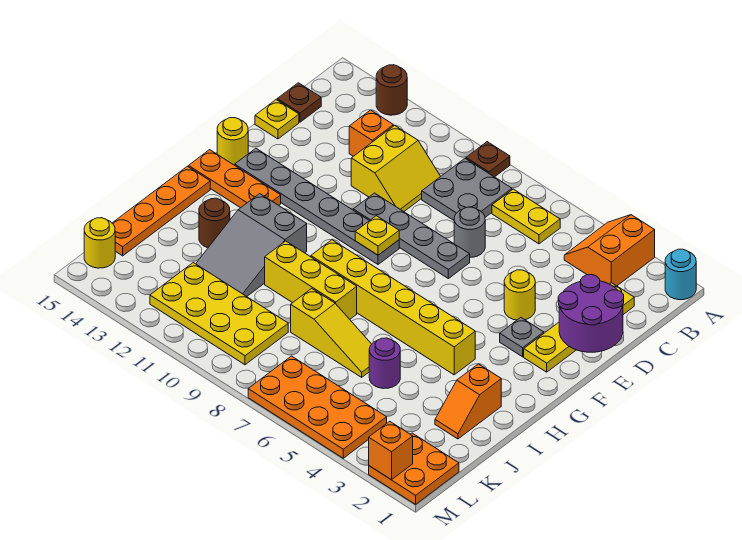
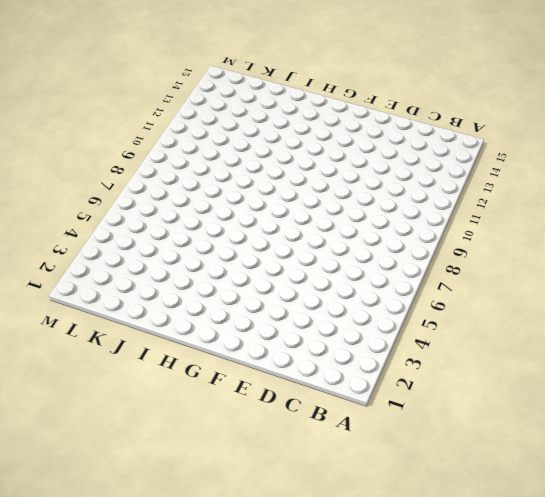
none -> cyan round brick A1 level 1
none -> orange slope A3:B4 level 1 top 3
none -> brown plate A9 level 1
none -> brown round brick A13 level 1

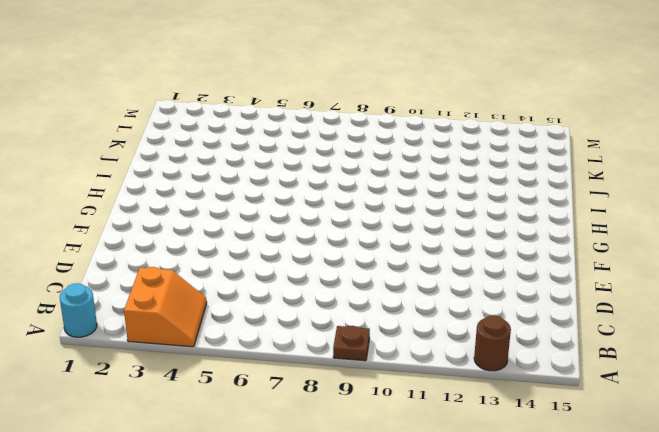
none -> yellow plate B6:B7 level 1
none -> grey plate B8:C9 level 1
none -> yellow plate C2:F2 level 1
none -> yellow slope C10:D11 level 1 top 11

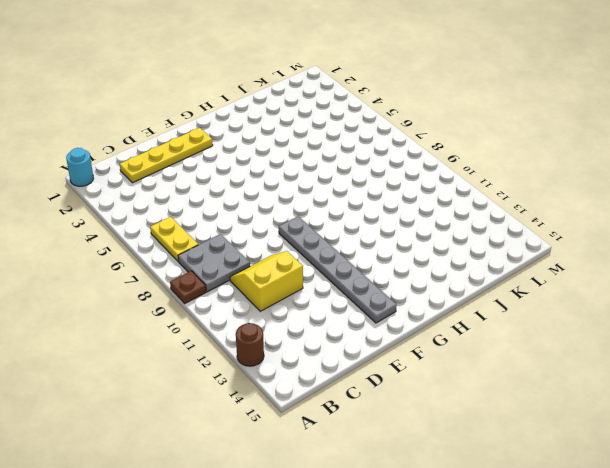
none -> orange slope A3:B4 level 1 top 3
none -> orange brick C12 level 1
none -> brown plate C15 level 1
none -> grey round brick D7 level 1

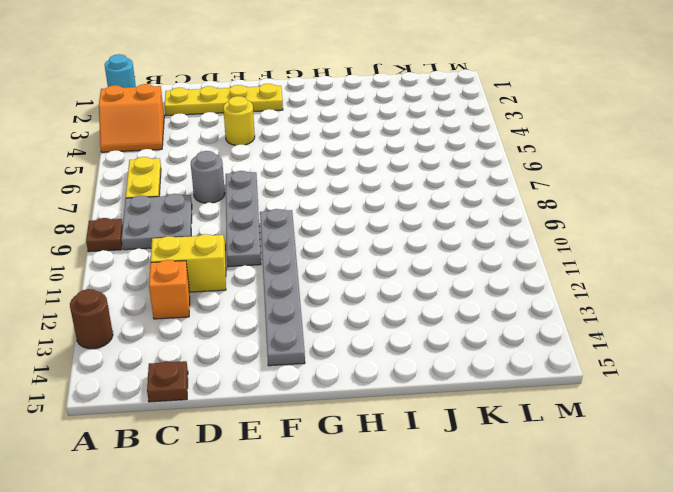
none -> yellow plate D15 level 1
none -> grey plate F3 level 1
none -> yellow round brick F15 level 1
none -> orange plate G13:G15 level 1

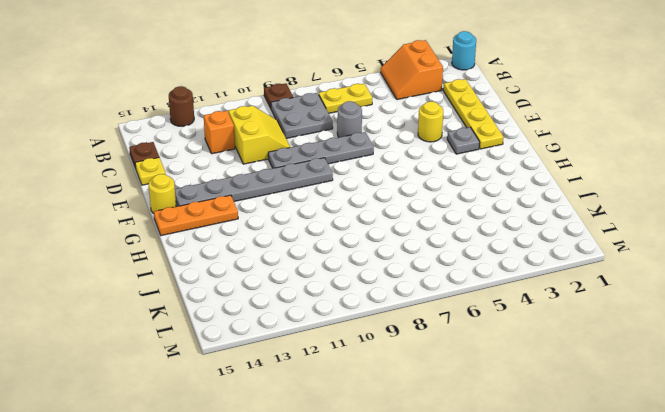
none -> yellow brick H4:H9 level 1
none -> grey slope H11:J12 level 1 top H
none -> orange plate H15:K15 level 1
none -> orange slope I2:J2 level 1 top I

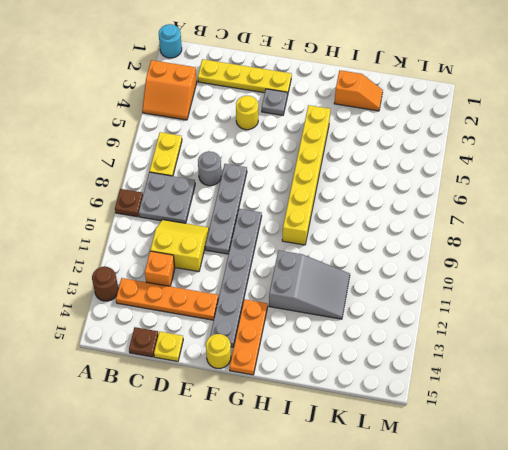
orange plate B13:E13 level 1 -> orange plate H15:K15 level 1
none -> yellow brick I8:I10 level 1
none -> brown round brick I13 level 1
none -> purple round brick J5 level 1
none -> yellow slope J6:J8 level 1 top 8

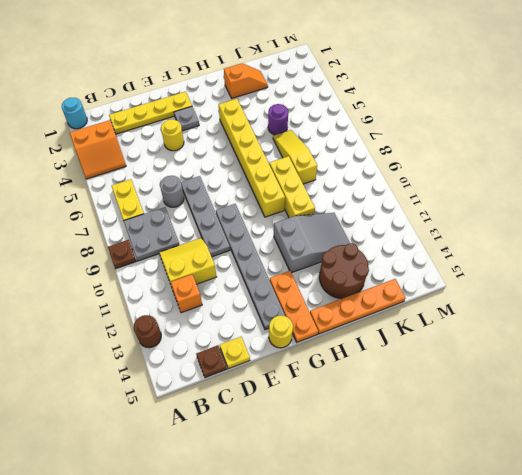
brown round brick I13:J14 level 1 -> brown round brick I13 level 1
none -> yellow plate K9:L12 level 1
none -> orange plate L1:M2 level 1
none -> orange plate L4:M7 level 1
none -> yellow round brick L15 level 1

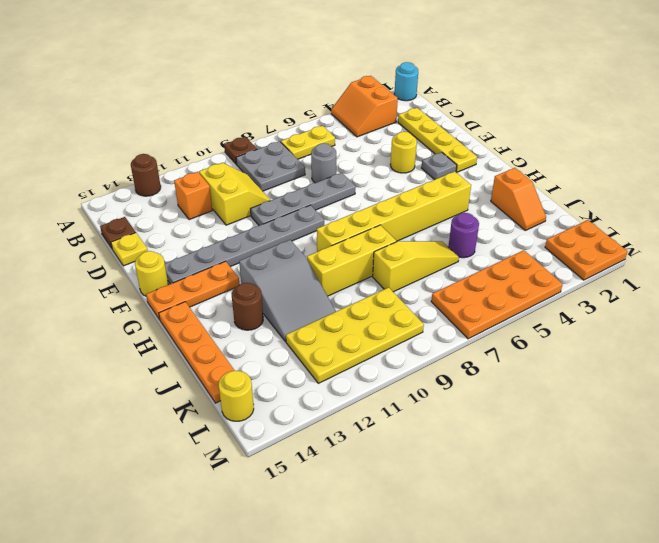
none -> purple round brick D1:E2 level 2
none -> yellow plate F9 level 2
none -> orange brick M2 level 2

